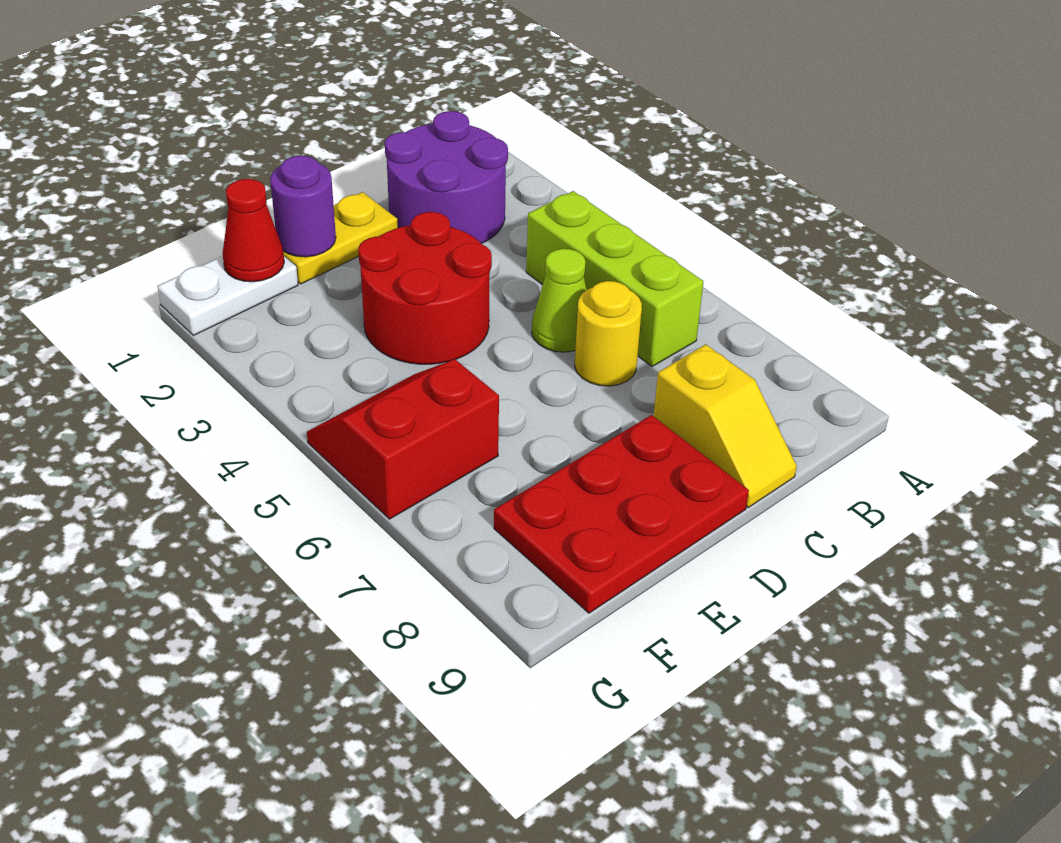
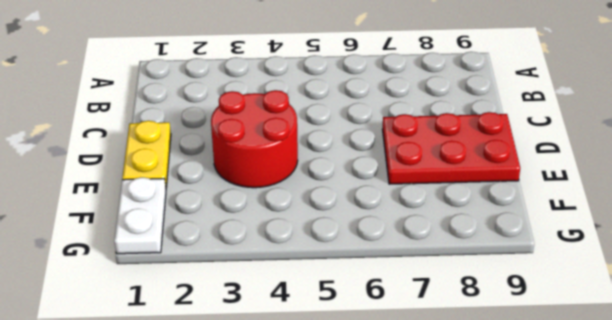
red plate D7:E9 level 1 -> red plate D8:F9 level 1
none -> purple round brick B1:C2 level 1
none -> lime brick B4:B6 level 1
none -> lime cone C5 level 1

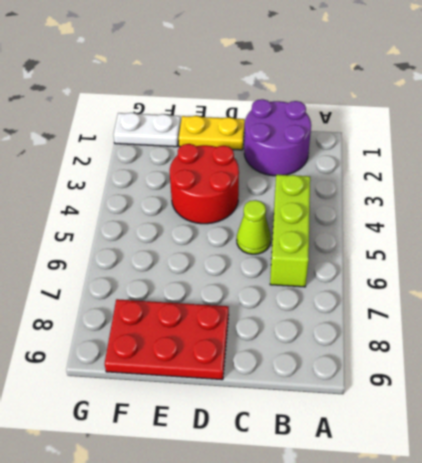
none -> yellow round brick C6 level 1
none -> yellow slope C8:C9 level 1 top 8
none -> red slope F5:G6 level 1 top 6

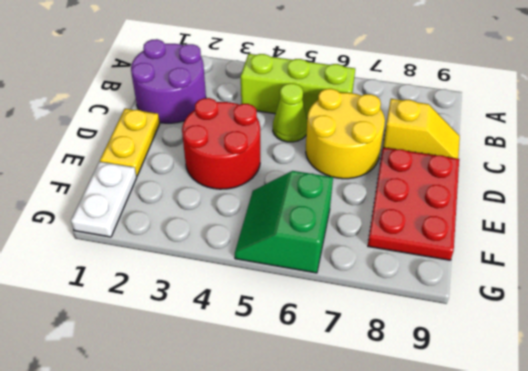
yellow round brick C6:D7 level 1 -> yellow round brick C6 level 1
green slope F5:G6 level 1 top 6 -> red slope F5:G6 level 1 top 6
none -> purple round brick E1 level 2
none -> red cone F1 level 2

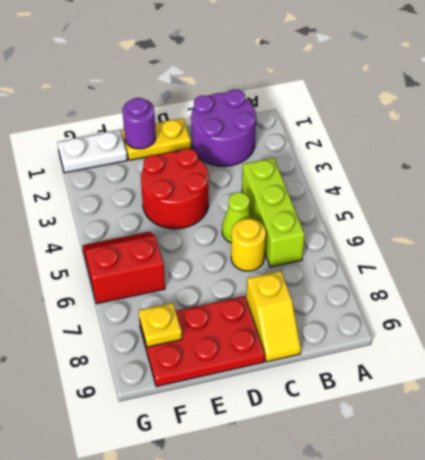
yellow plate F8 level 2 -> none
none -> red cone F1 level 2

